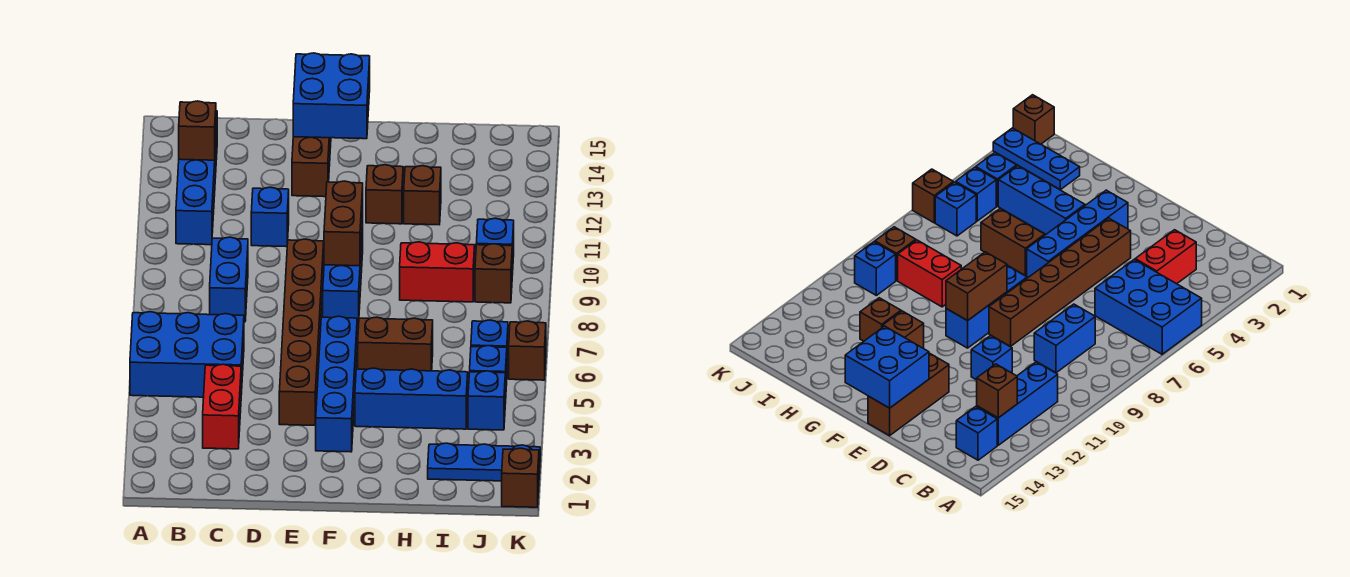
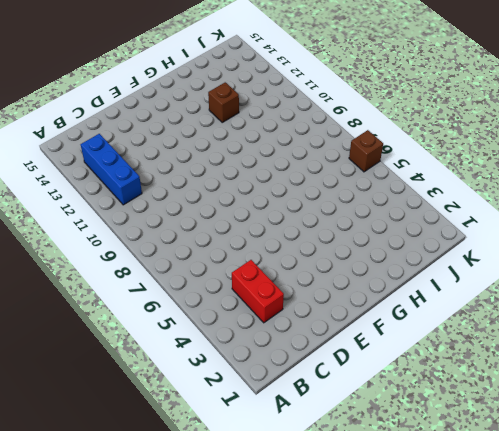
none -> blue brick A5:C6 level 1
none -> blue brick B14 level 1
none -> blue brick C8:C9 level 1

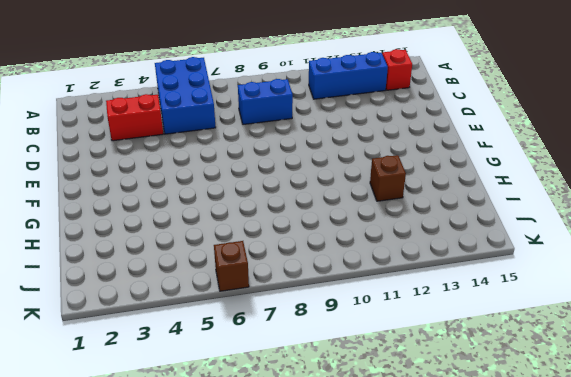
red brick B14 level 1 -> blue brick B14 level 1
none -> blue brick D11 level 1
none -> brown brick E4:E9 level 1
none -> brown brick E13:E15 level 1

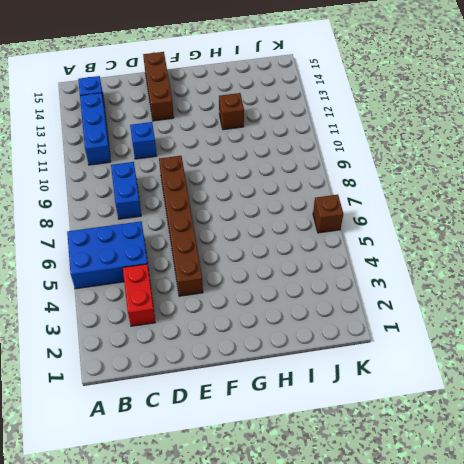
none -> blue brick F3:F6 level 1
none -> blue brick F8:F10 level 1
none -> blue brick G4:I4 level 1

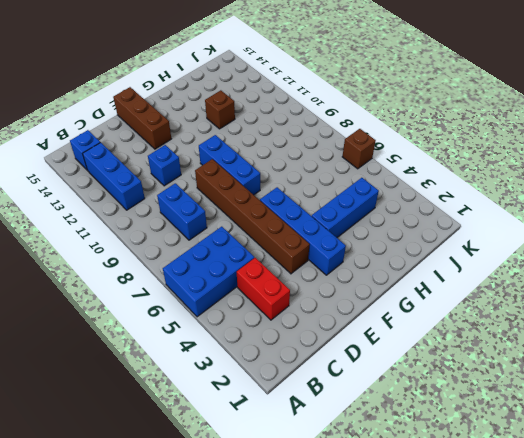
none -> brown brick G6:H6 level 1
none -> brown brick G12 level 1
none -> red brick H9:I9 level 1

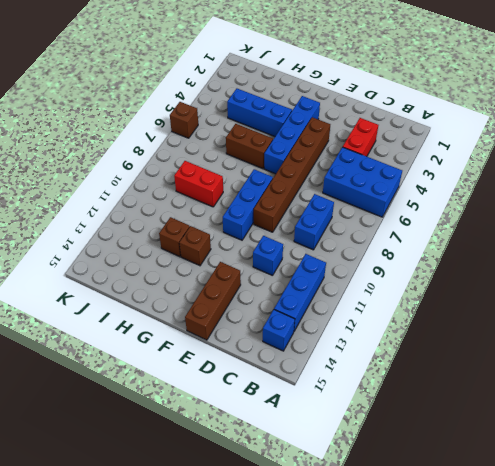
none -> blue plate I2:K2 level 1
none -> blue brick J4 level 1
none -> blue brick J5 level 1

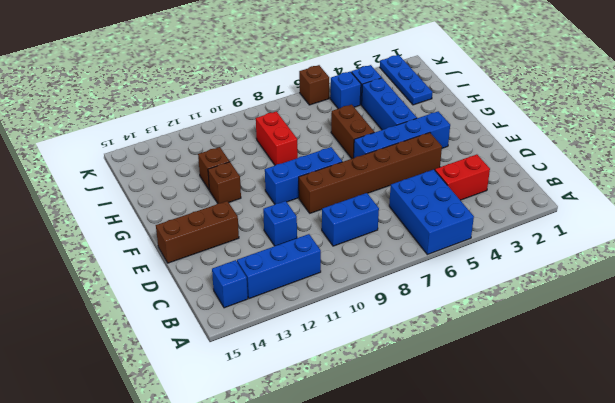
none -> blue brick J6 level 1
none -> brown brick J9 level 1
none -> blue brick J10 level 1

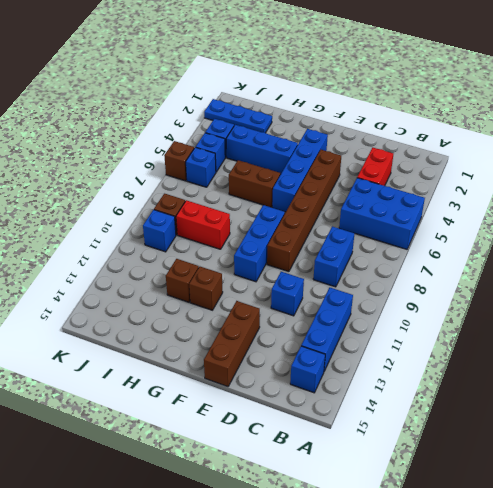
none -> brown brick K1 level 1
none -> brown brick B13 level 2
none -> blue brick E14:F15 level 2

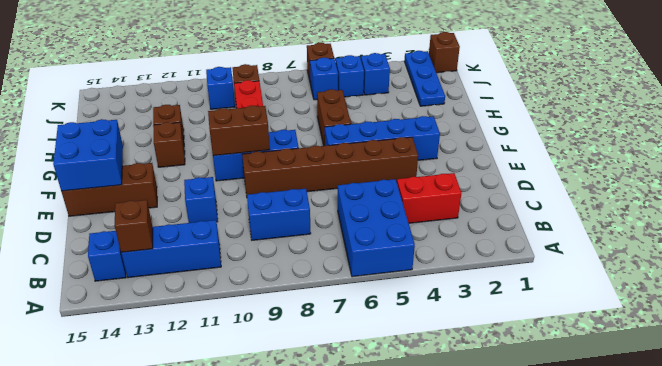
none -> blue brick G4:I4 level 1

